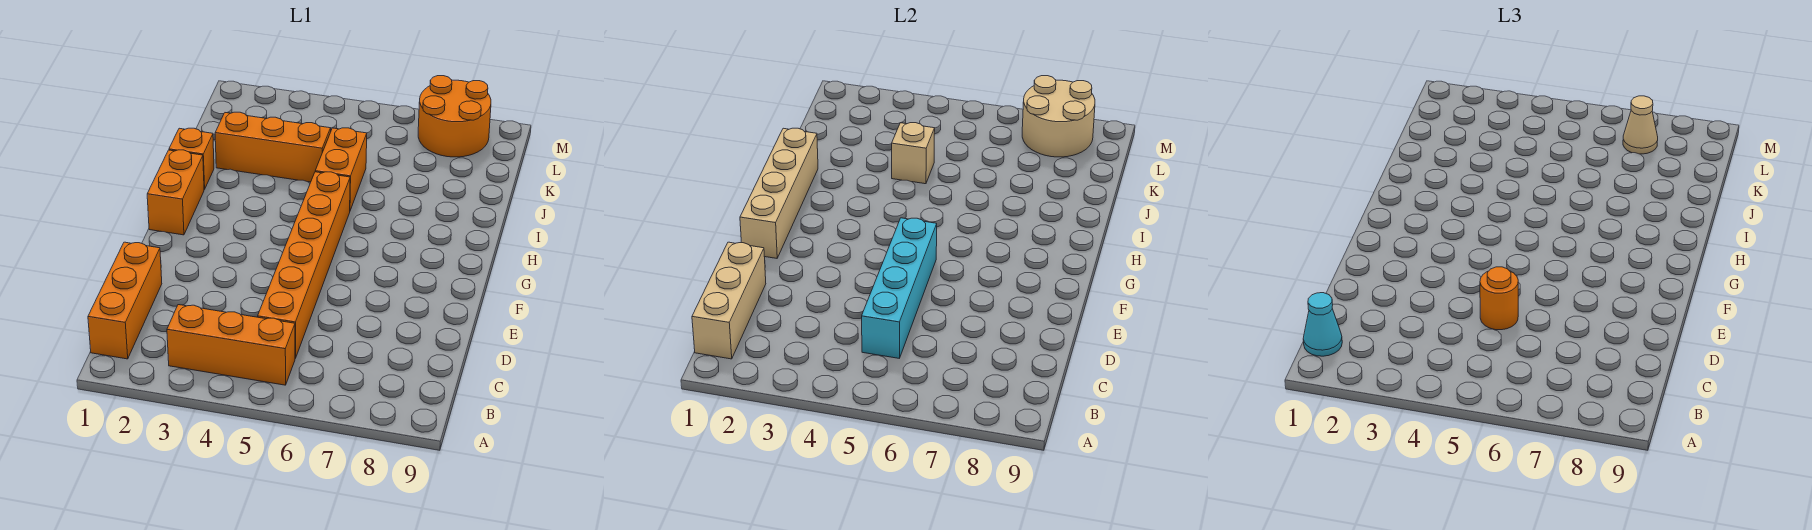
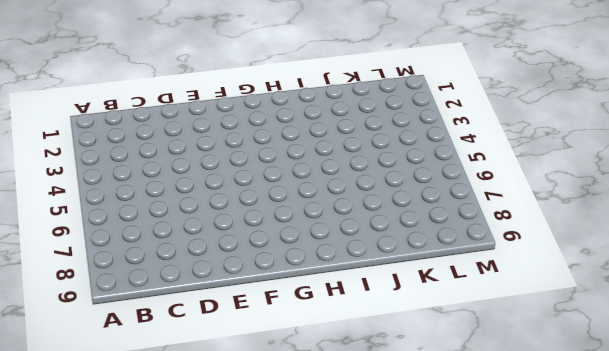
none -> orange brick B1:D1 level 1
none -> orange brick B3:B5 level 1
none -> orange brick C5:H5 level 1

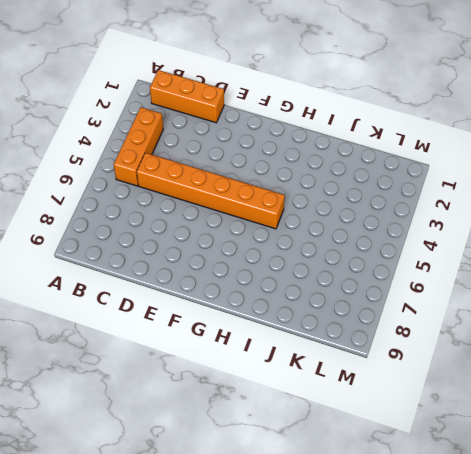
none -> orange brick G1:H1 level 1
none -> orange brick I1 level 1
none -> orange brick I5:J5 level 1

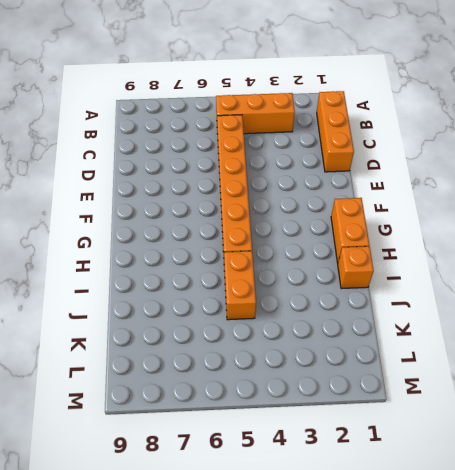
none -> orange brick J2:J4 level 1
none -> orange round brick L7:M8 level 1
none -> tan brick B1:D1 level 2

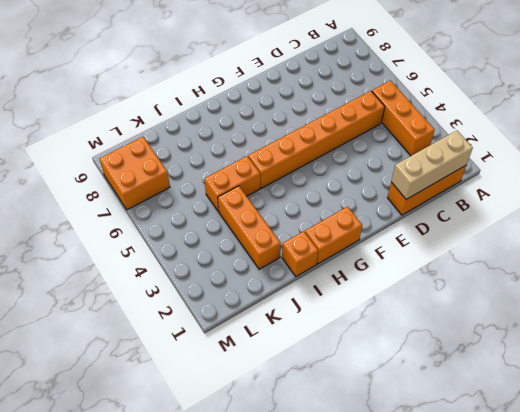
orange brick L7:M8 level 1 -> orange round brick L7:M8 level 1
none -> cyan brick C5:F5 level 2
none -> tan brick F1:I1 level 2
none -> tan brick J4 level 2

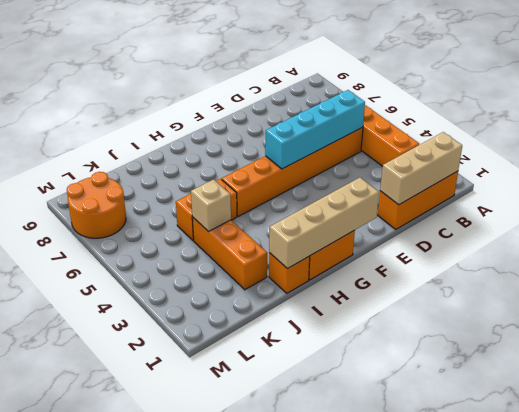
none -> tan round brick L7:M8 level 2
none -> cyan cone B1 level 3
none -> orange round brick D5 level 3

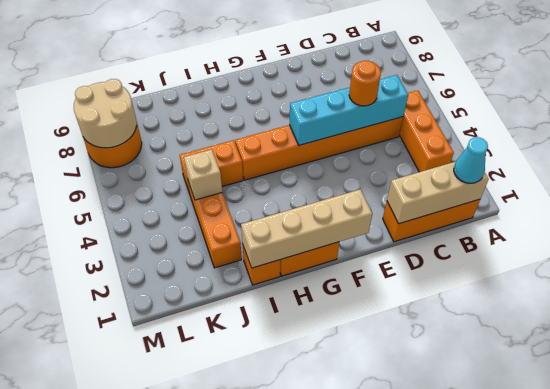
none -> tan cone L7 level 3

